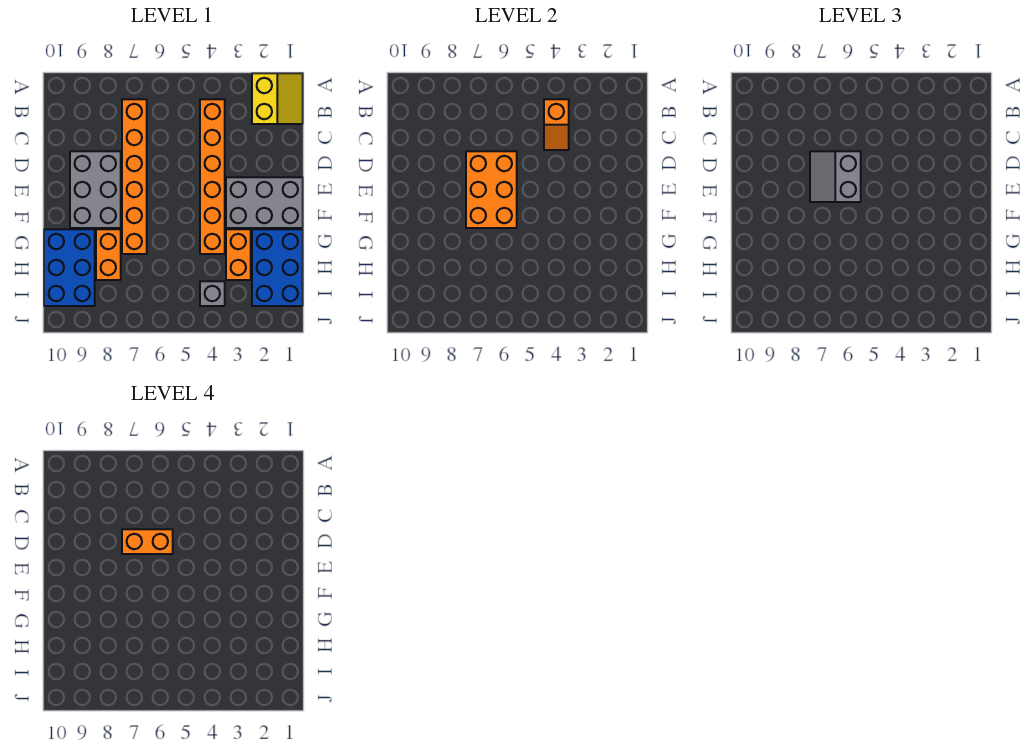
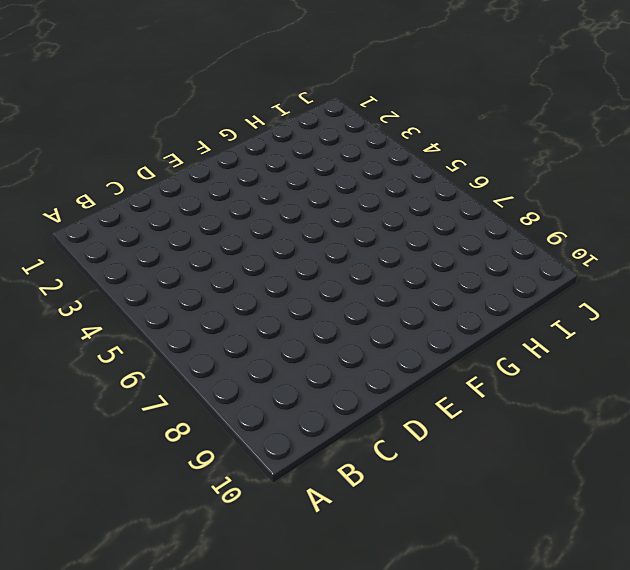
none -> yellow slope A1:B2 level 1 top 2
none -> orange brick B4:G4 level 1
none -> orange brick B7:G7 level 1

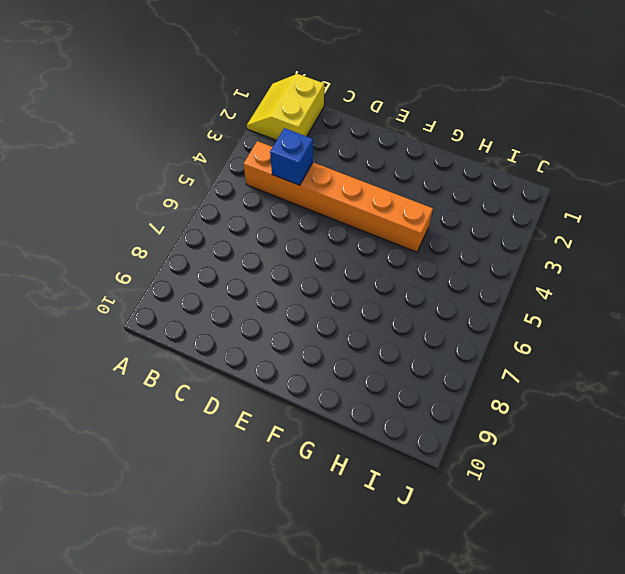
yellow slope A1:B2 level 1 top B -> yellow slope A1:B2 level 1 top 2
blue brick C4 level 2 -> orange slope B4:C4 level 2 top B
none -> orange brick B7:G7 level 1
none -> grey brick D8:F9 level 1
none -> grey brick E1:F3 level 1

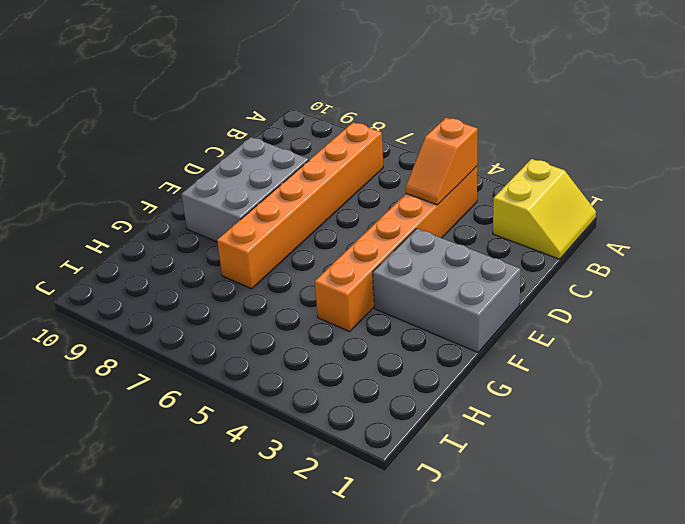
none -> blue brick G1:I2 level 1
none -> orange brick G3:H3 level 1
none -> orange brick G8:H8 level 1

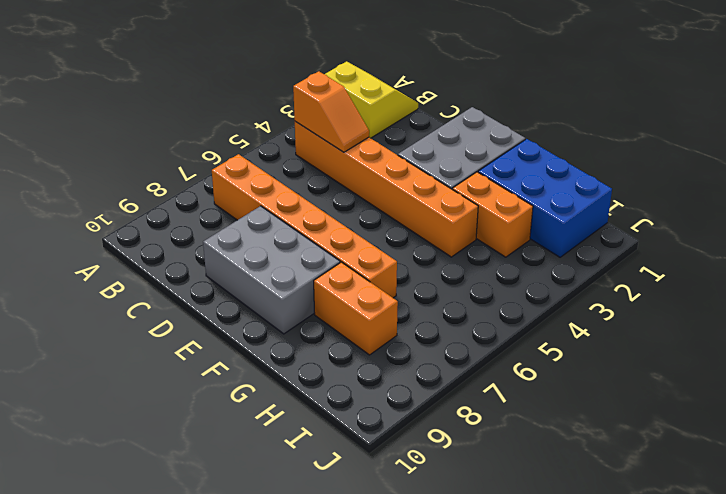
none -> blue brick G9:I10 level 1
none -> grey brick I4 level 1
none -> orange brick D6:F7 level 2

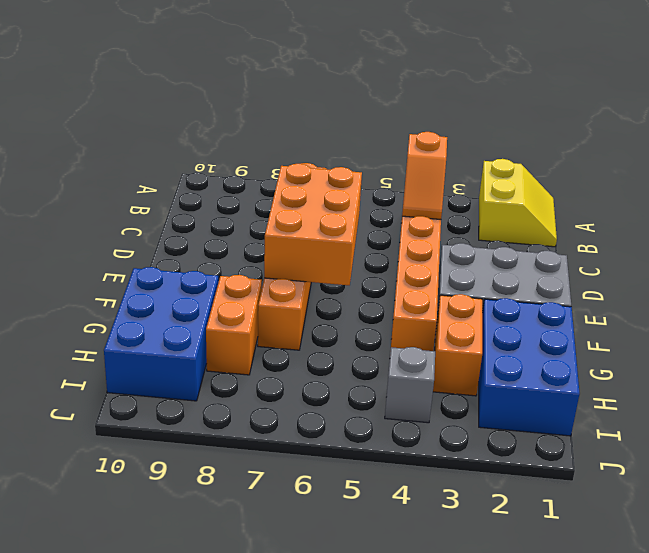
none -> grey brick D8:F9 level 1
none -> grey slope D6:E7 level 3 top 6
none -> orange brick D6:D7 level 4

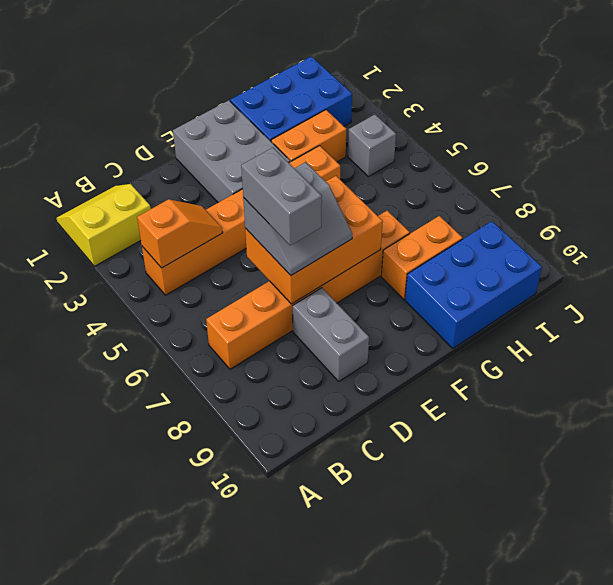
grey brick D6:D7 level 4 -> orange brick D6:D7 level 4
grey brick D8:D9 level 1 -> grey brick D8:F9 level 1

